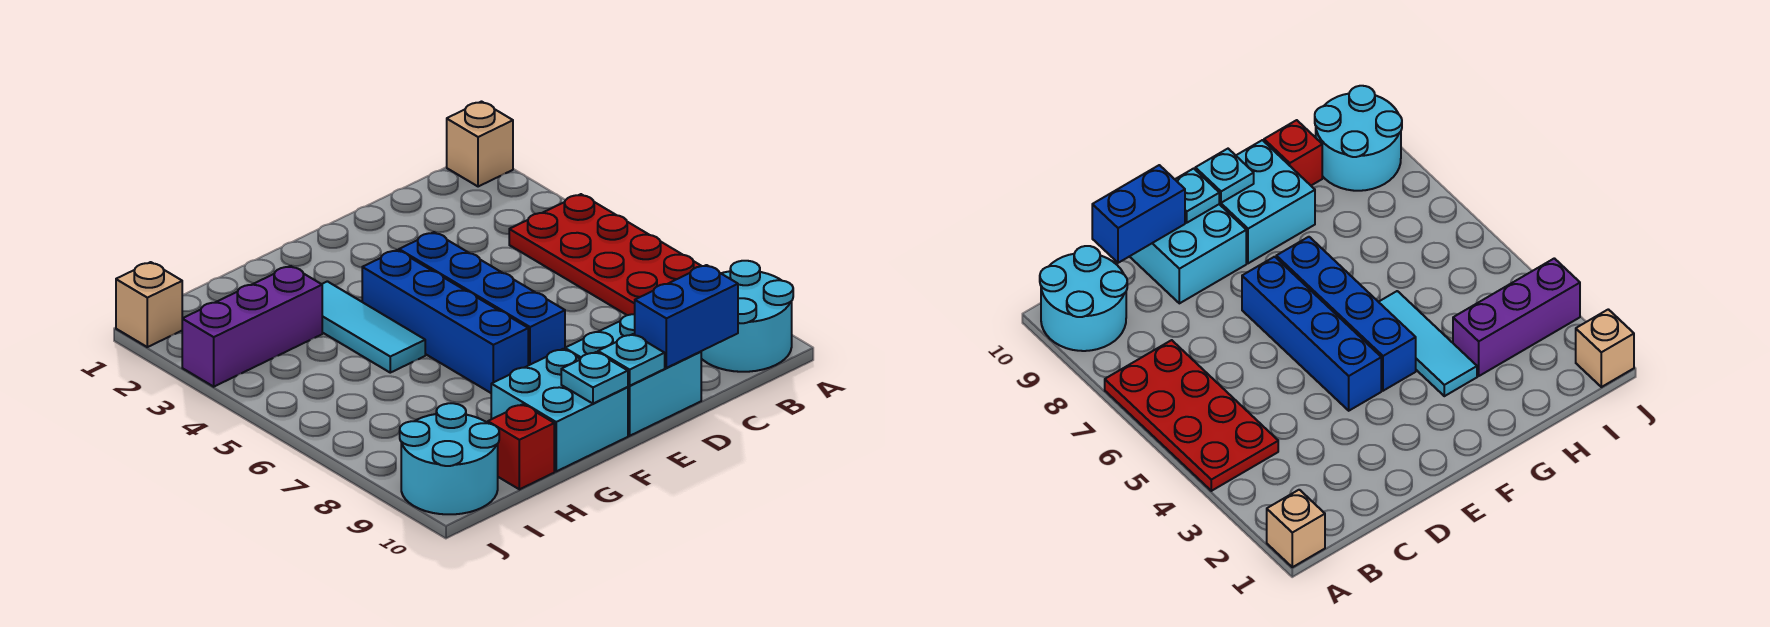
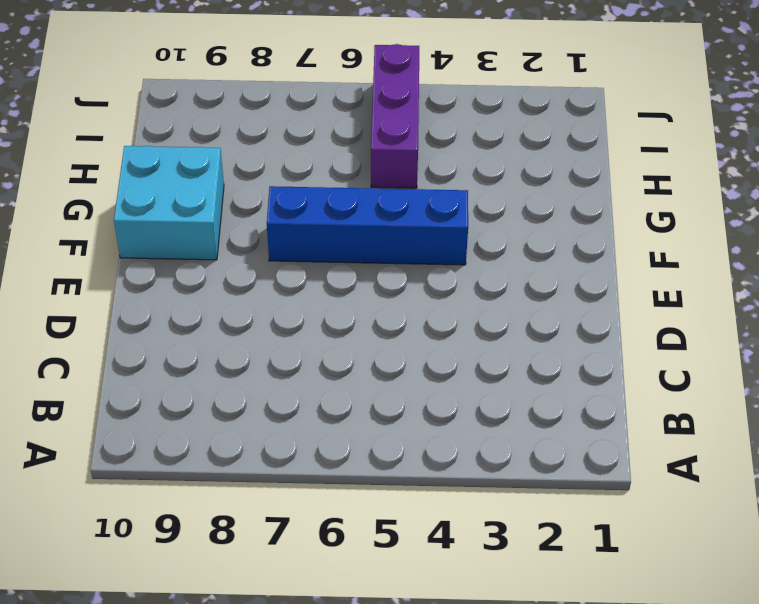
purple brick H5:J5 level 1 -> purple brick H3:J3 level 1
none -> tan brick A1 level 1
none -> red plate A4:B7 level 1
none -> cyan round brick A9:B10 level 1

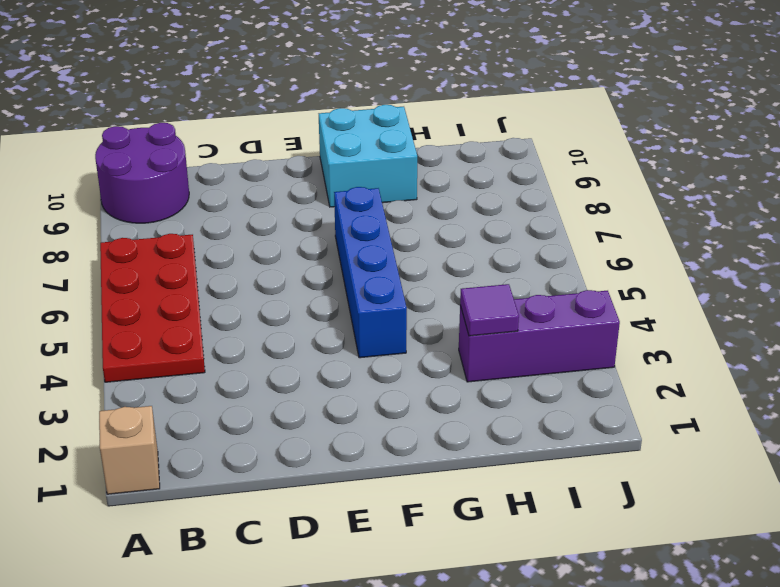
purple round brick A9:B10 level 1 -> cyan round brick A9:B10 level 1
purple tile H3 level 2 -> none
none -> cyan brick D9:E10 level 1
none -> blue brick E4:E7 level 1
none -> cyan tile G3:G5 level 1

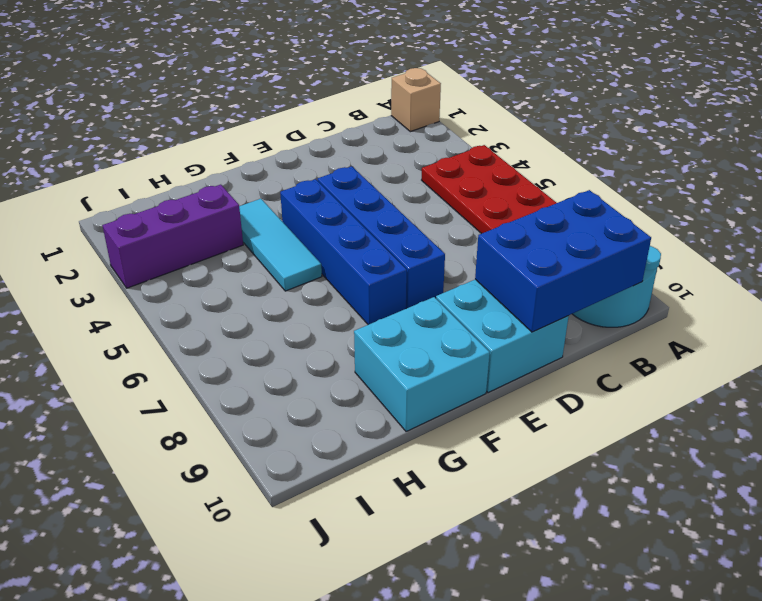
blue brick B9:D10 level 2 -> blue brick C10:D10 level 2
none -> red brick H10 level 1
none -> cyan round brick I9:J10 level 1
none -> tan brick J1 level 1

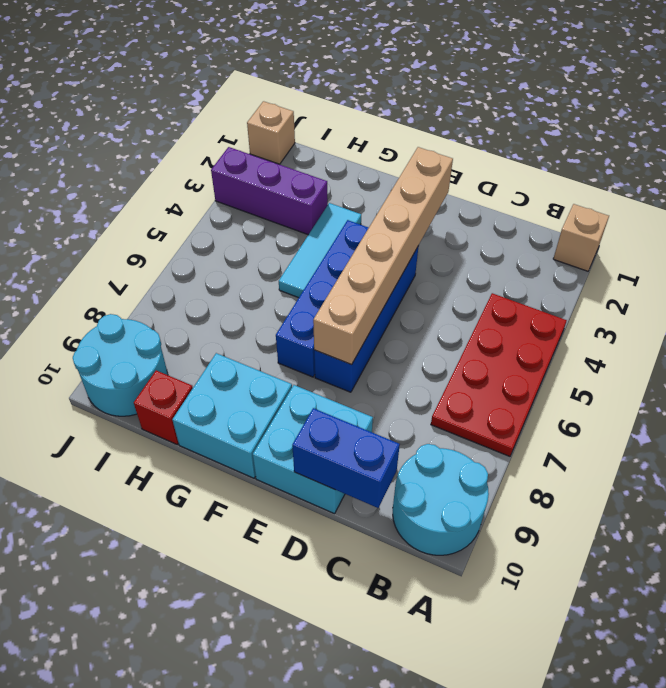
tan brick E2:E7 level 2 -> none
none -> cyan plate E10 level 2
none -> cyan plate F10 level 2

